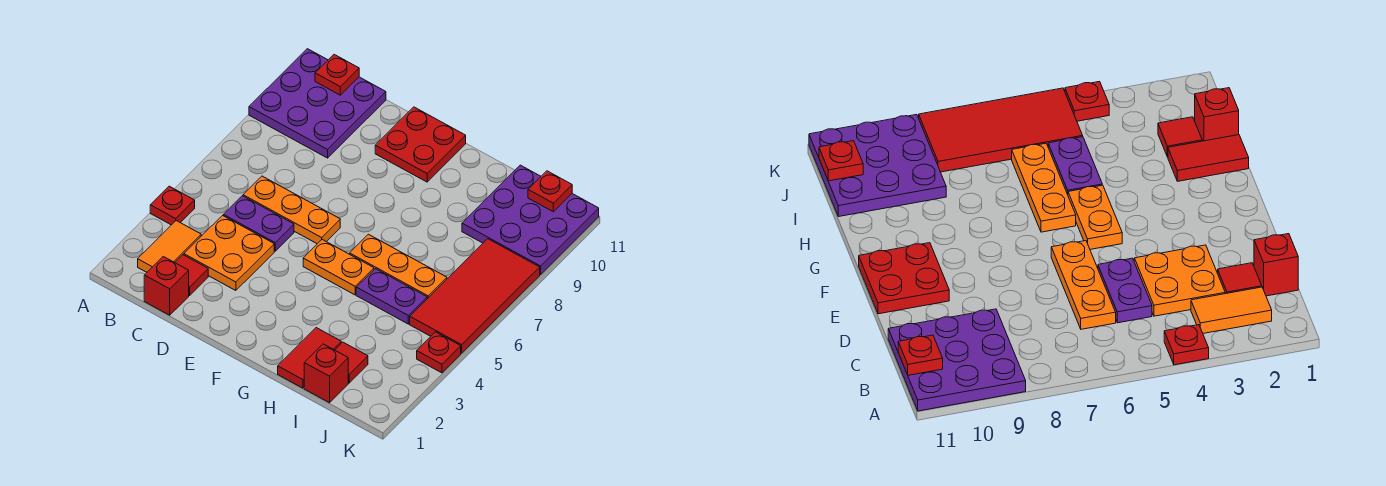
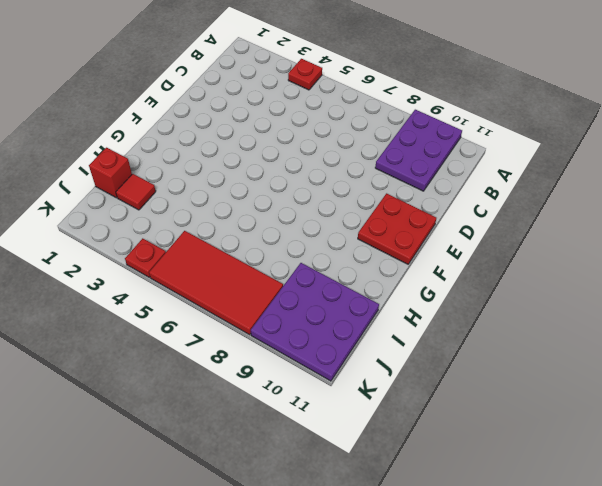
purple plate A9:C10 level 1 -> purple plate A9:C11 level 1
none -> orange tile B2:B3 level 1
none -> red brick C1 level 1
none -> red tile C2 level 1

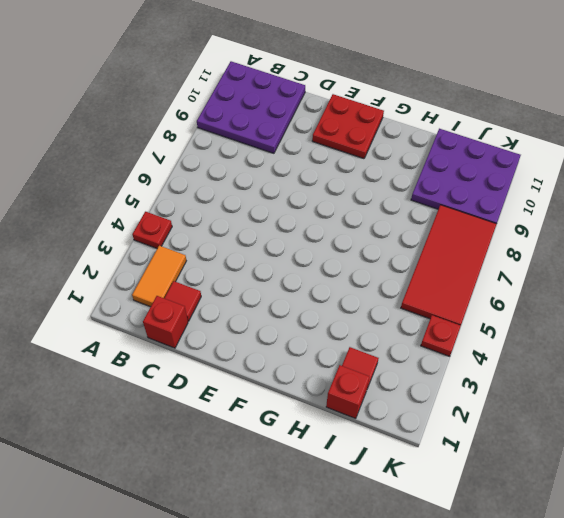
none -> orange plate C3:D4 level 1
none -> purple plate C5:D5 level 1
none -> orange plate C6:E6 level 1

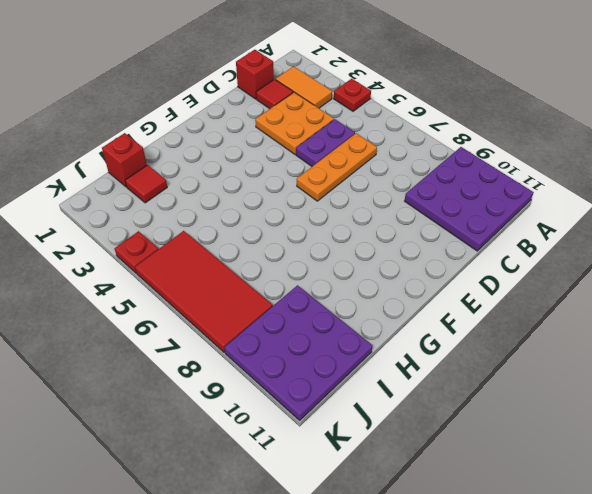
none -> red plate E10:F11 level 1
none -> orange plate F5:G5 level 1
none -> orange plate G6:I6 level 1

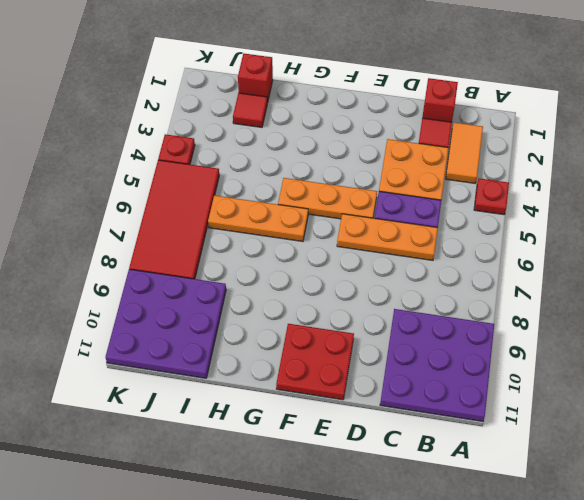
orange plate E5:G5 level 1 -> orange plate F5:G5 level 1
none -> red tile H1:H2 level 1
none -> purple plate H5:I5 level 1
none -> red plate B11 level 2

